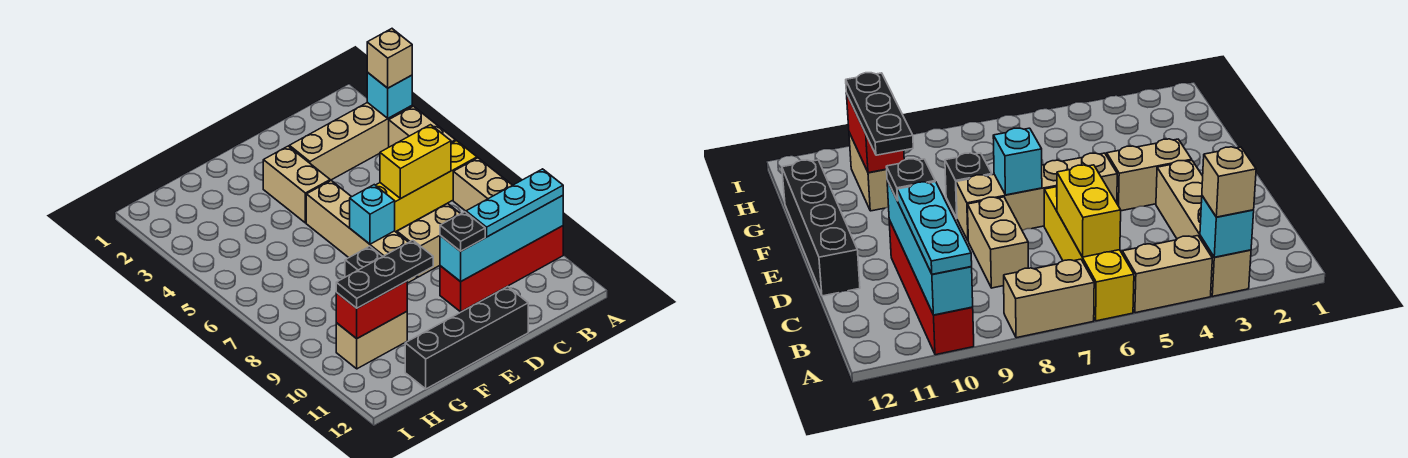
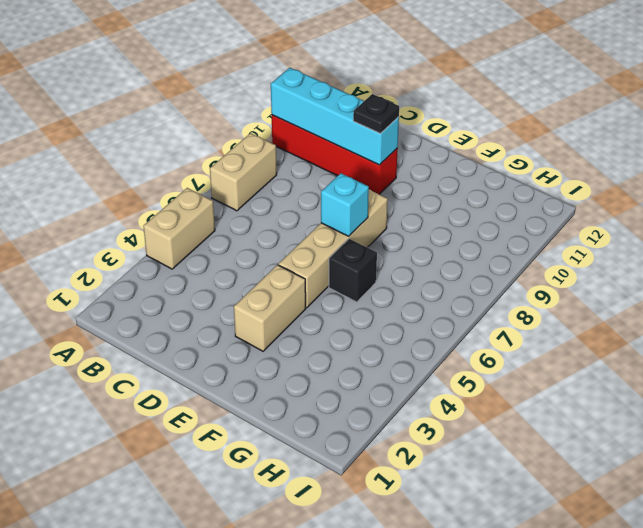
black brick F6 level 1 -> black brick F8 level 1
none -> tan brick A3:D3 level 1
none -> yellow brick A6:D6 level 1
none -> tan brick C8:D8 level 1

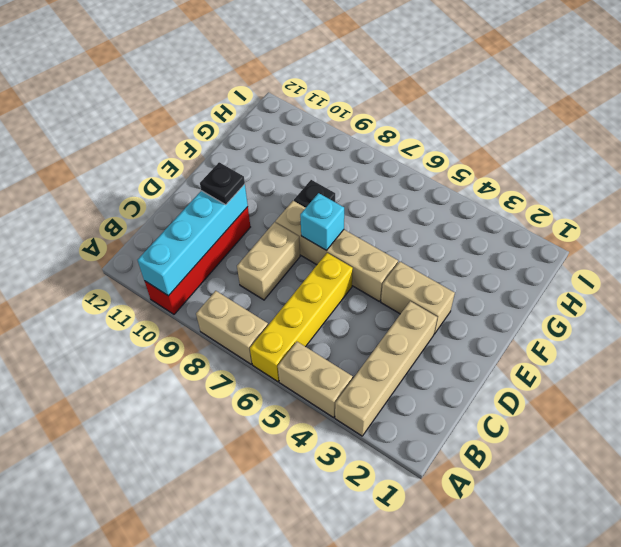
none -> black brick D12:G12 level 1
none -> tan brick G10:H10 level 1
none -> cyan brick A3 level 2

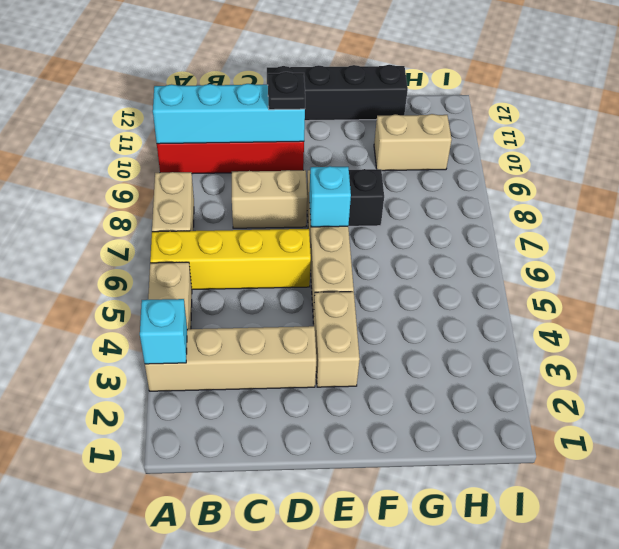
none -> yellow brick B6:C6 level 2
none -> red brick G10:H10 level 2
none -> tan brick A3 level 3

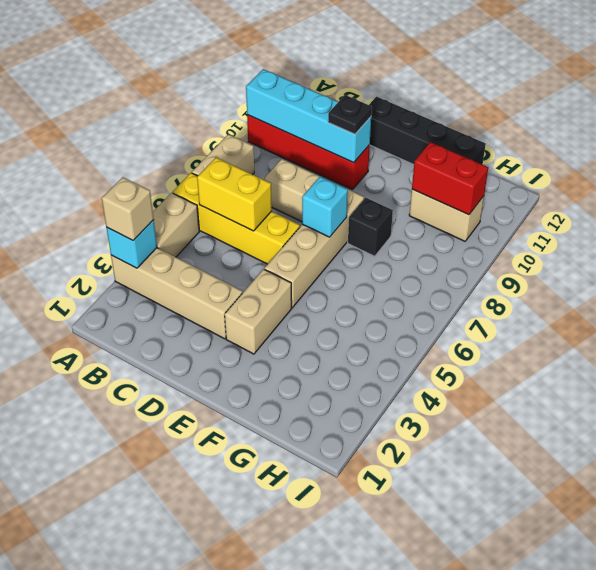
none -> cyan plate A10:C10 level 3
none -> black plate F10:H10 level 3

